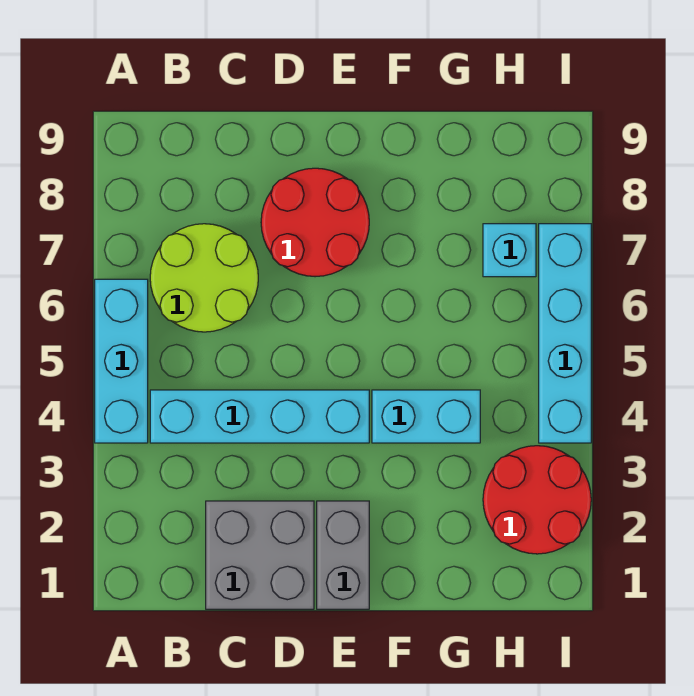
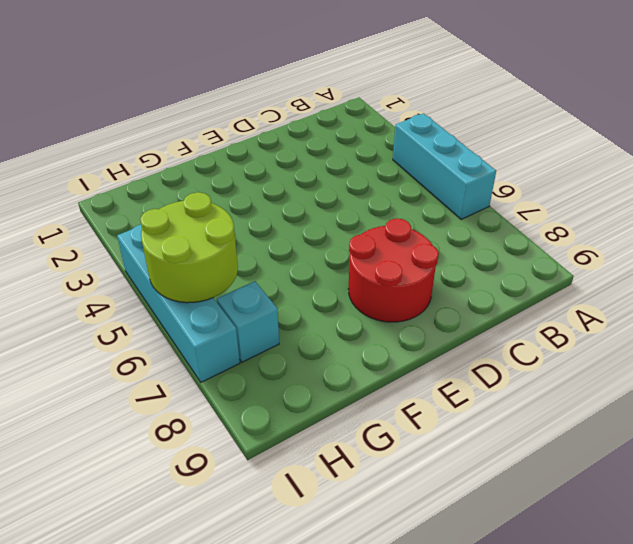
lime round brick H5:I6 level 2 -> lime round brick B6:C7 level 1
none -> cyan brick B4:E4 level 1
none -> grey brick C1:D2 level 1

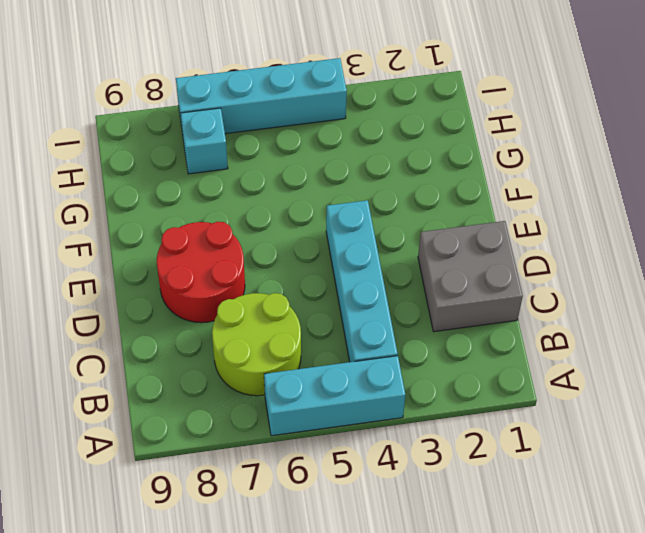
none -> grey brick E1:E2 level 1
none -> cyan brick F4:G4 level 1

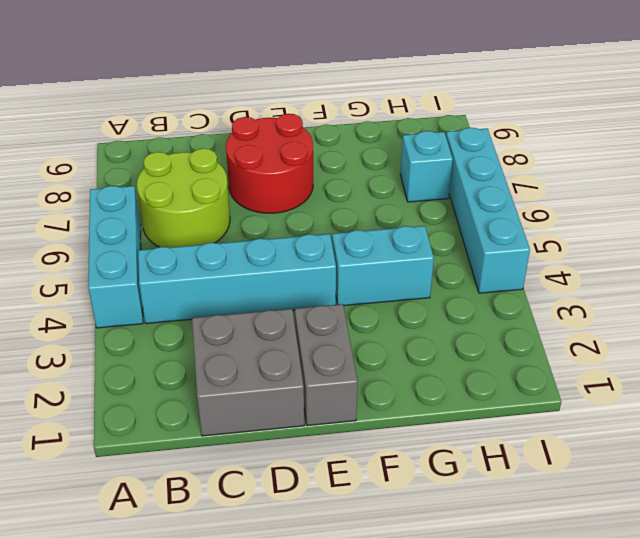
none -> red round brick H2:I3 level 1

